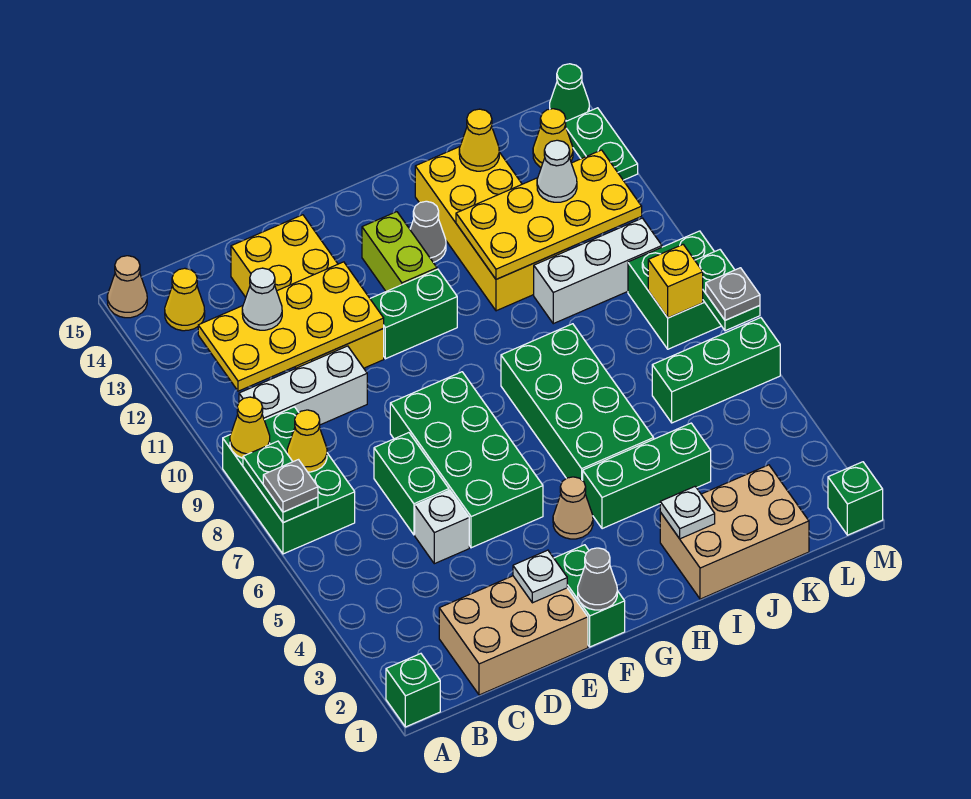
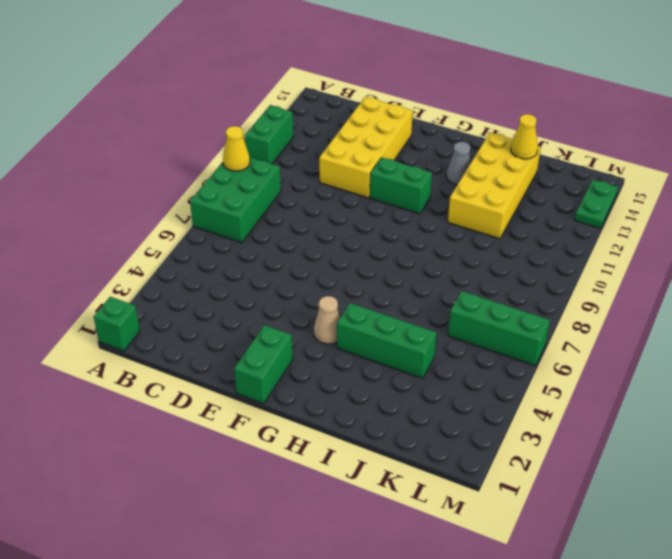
green brick A11:A12 level 1 -> green brick D6:D7 level 1
none -> tan cone A15 level 1
none -> white brick B10:D10 level 1
none -> yellow cone B14 level 1
none -> tan brick C1:E2 level 1

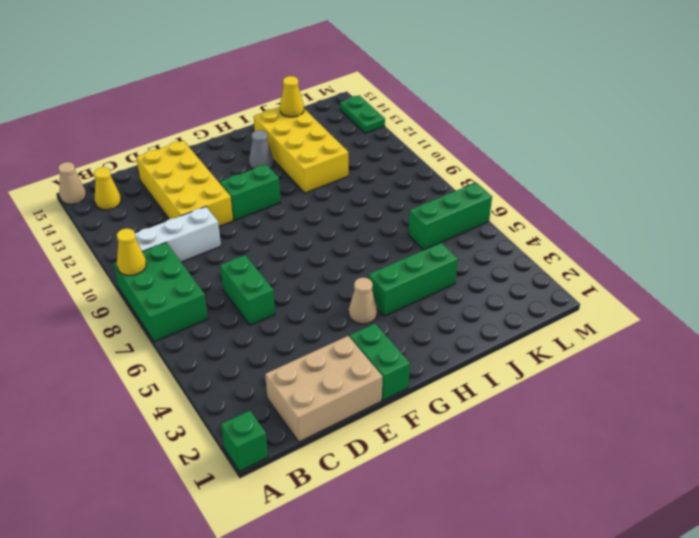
none -> white brick D5 level 1
none -> green brick E5:F8 level 1
none -> lime brick G12:G13 level 1
none -> green brick H5:I8 level 1

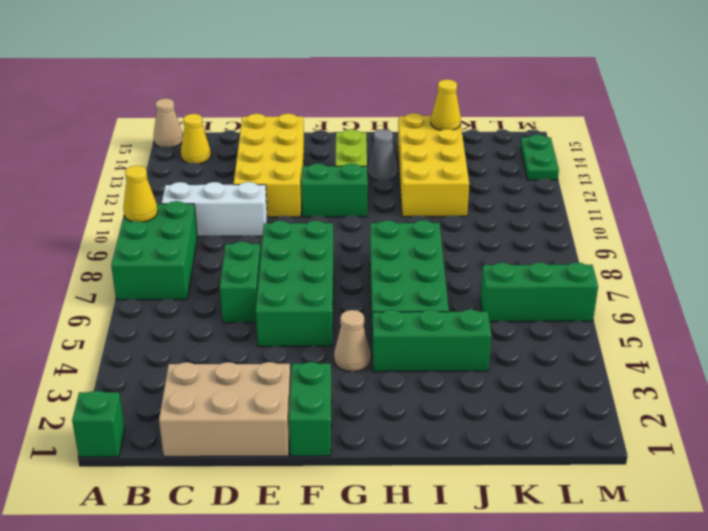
none -> white brick D5 level 1
none -> tan brick I1:K2 level 1
none -> white brick J10:L10 level 1
none -> green brick L8:M9 level 1

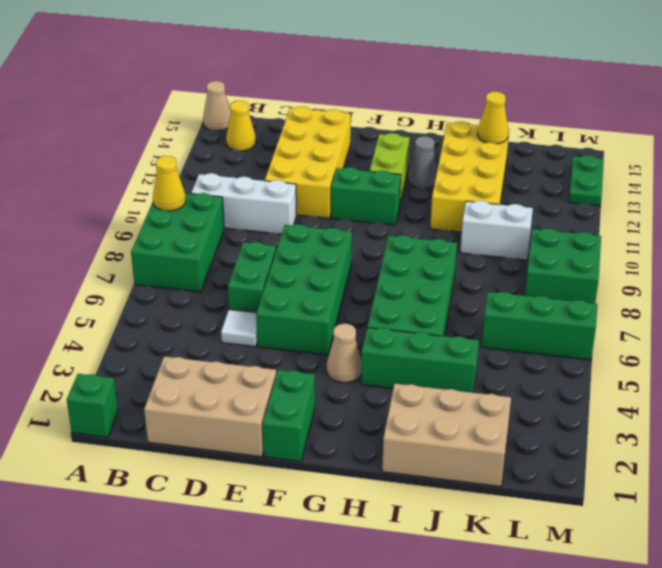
white tile D5 level 1 -> white brick D5 level 1
white brick J10:K10 level 1 -> white brick J10:L10 level 1
none -> yellow cone L14 level 1
none -> green brick M1 level 1
none -> green cone M15 level 1
none -> green plate A7:A8 level 2

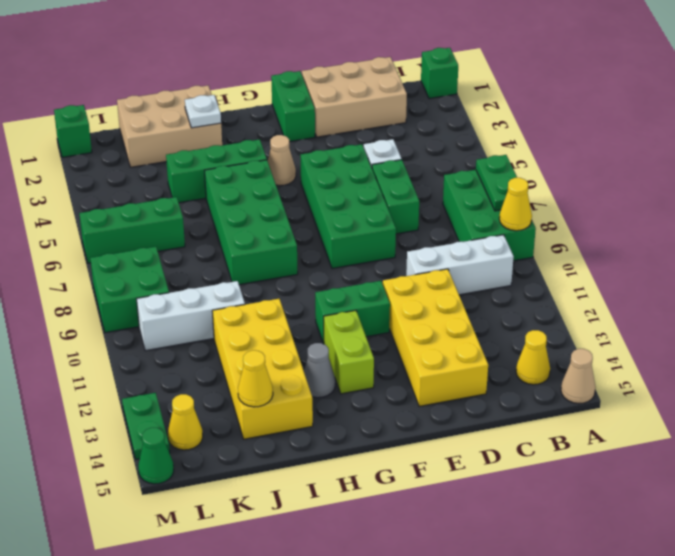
none -> yellow cone B8 level 2
none -> yellow plate B11:E12 level 2
none -> white plate E2 level 2
none -> grey cone F1 level 2

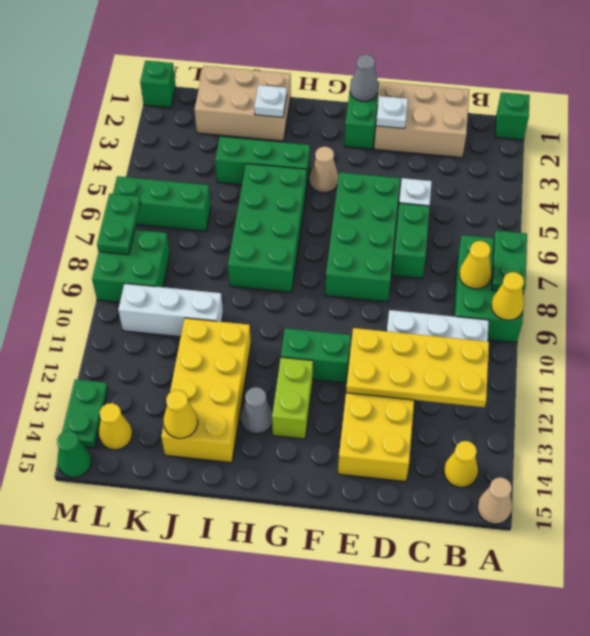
none -> yellow plate I11:L12 level 2
none -> yellow brick L8 level 2
none -> grey plate A7 level 3
none -> white cone C12 level 3

